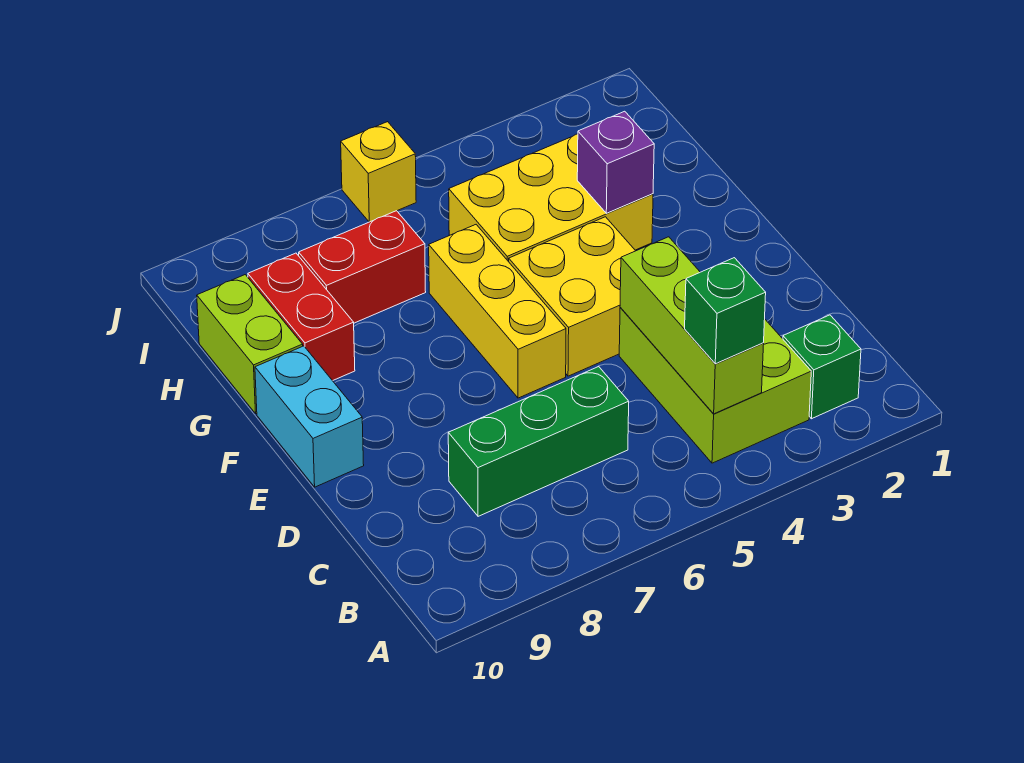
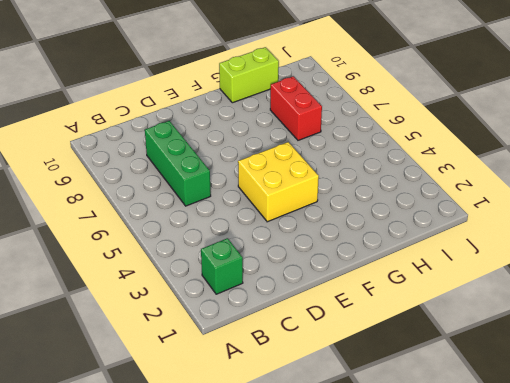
none -> lime brick B3:D4 level 1
none -> yellow brick E6:G6 level 1
none -> cyan brick E10:F10 level 1

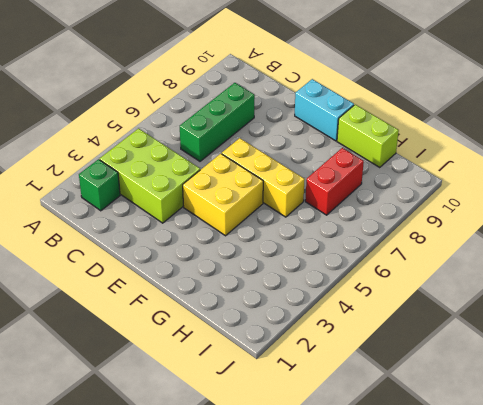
none -> yellow brick G3:H5 level 1
none -> red brick G9:H9 level 1
none -> yellow brick J6 level 1

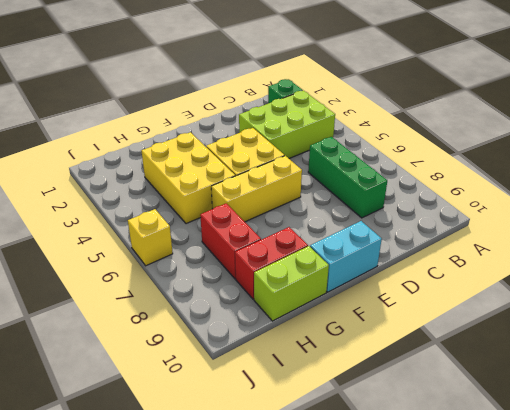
none -> lime brick B4:D4 level 2
none -> purple brick G3 level 2
none -> green brick B4 level 3

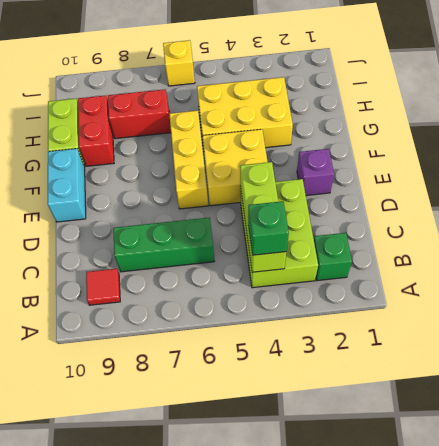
red tile B9 level 1 -> none
purple brick E2 level 1 -> purple brick G3 level 2

